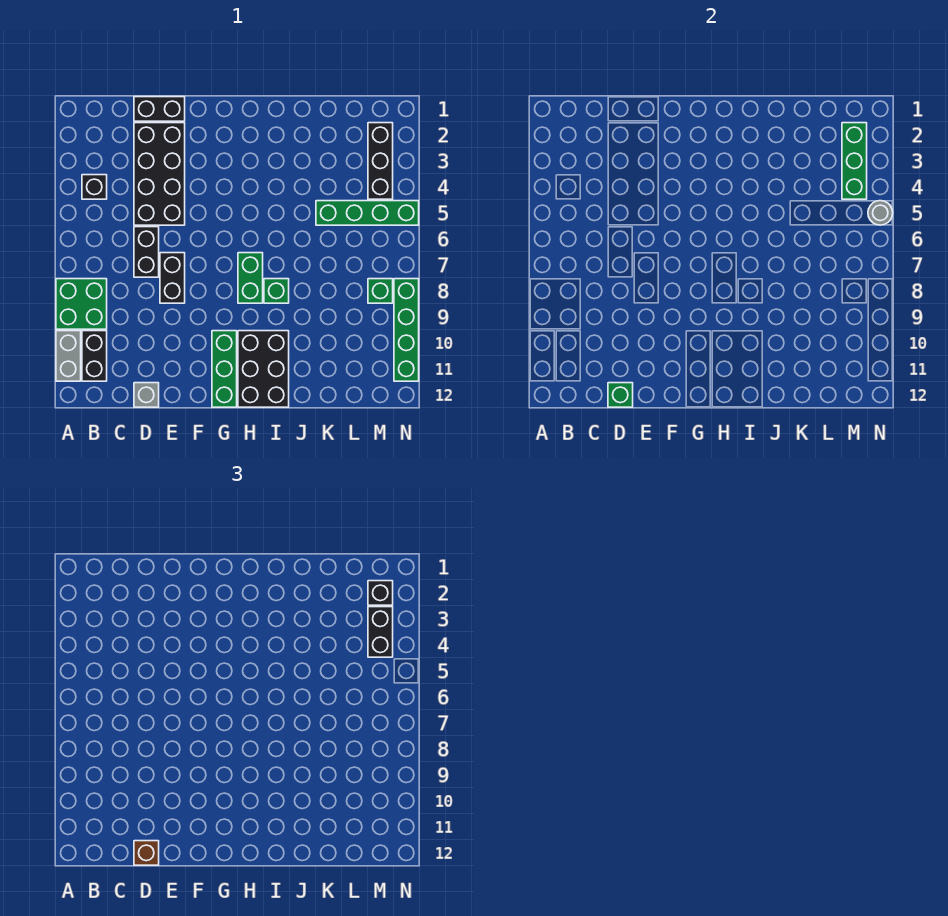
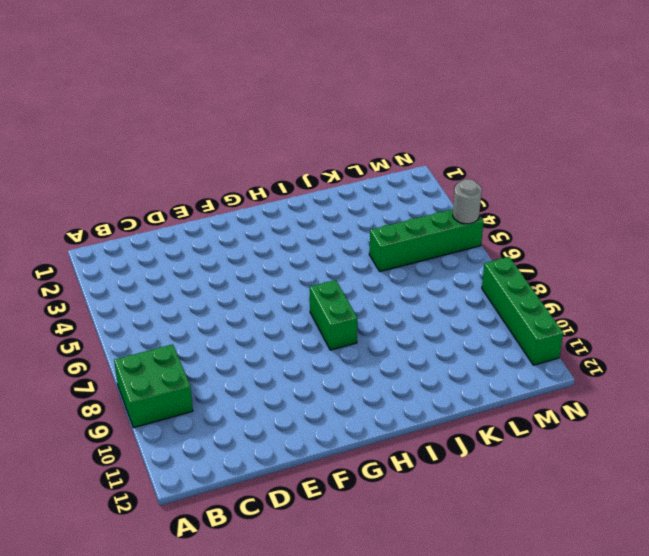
none -> grey brick A10:A11 level 1
none -> black brick B4 level 1
none -> black brick B10:B11 level 1

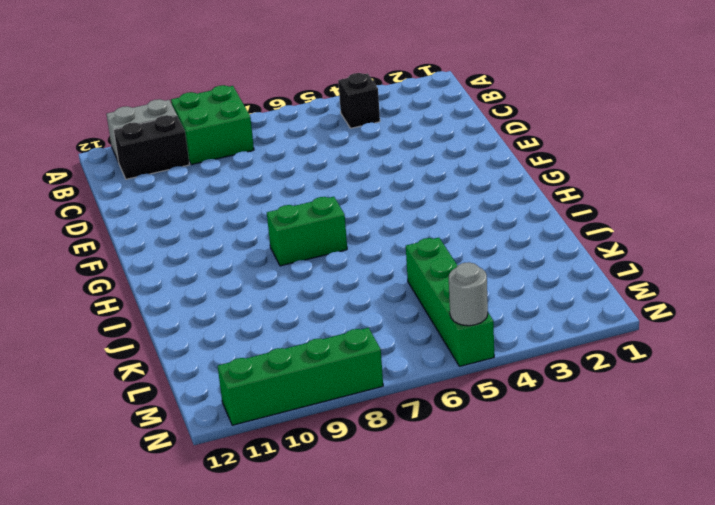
none -> black brick D1:E1 level 1
none -> black brick D2:E5 level 1
none -> black brick D6:D7 level 1

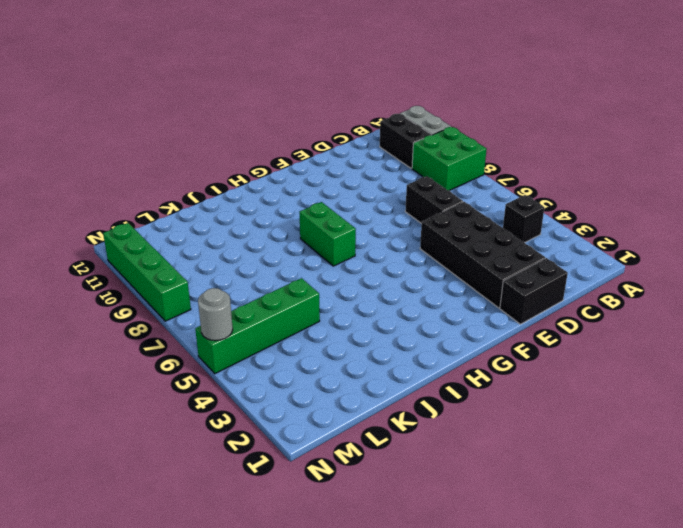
none -> grey brick D12 level 1
none -> black brick E7:E8 level 1
none -> green brick G10:G12 level 1

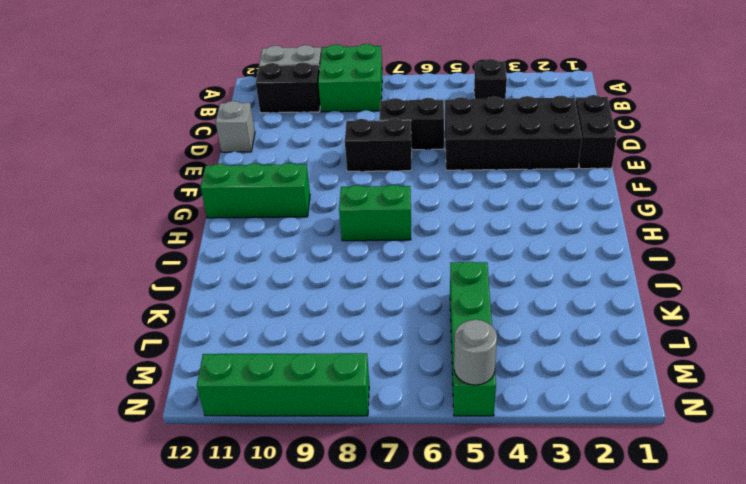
none -> black brick H10:I12 level 1
none -> green brick I8 level 1
none -> black brick M2:M4 level 1

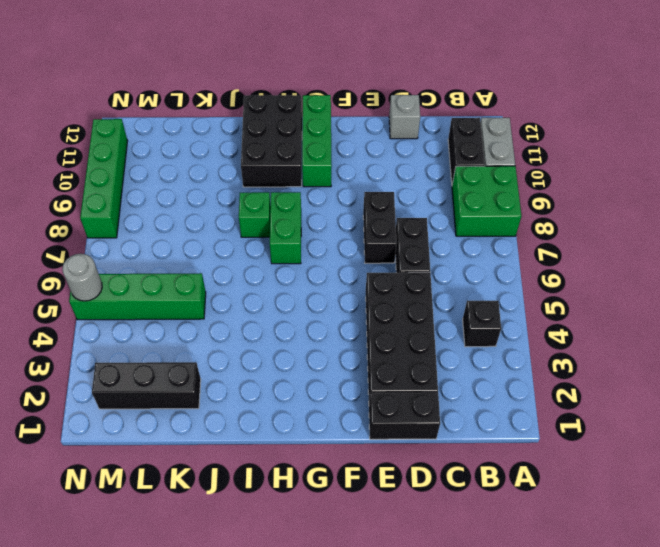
black brick K2:M2 level 1 -> black brick M2:M4 level 1
none -> green brick M8 level 1
none -> green brick D12 level 2
none -> green brick M2:M4 level 2

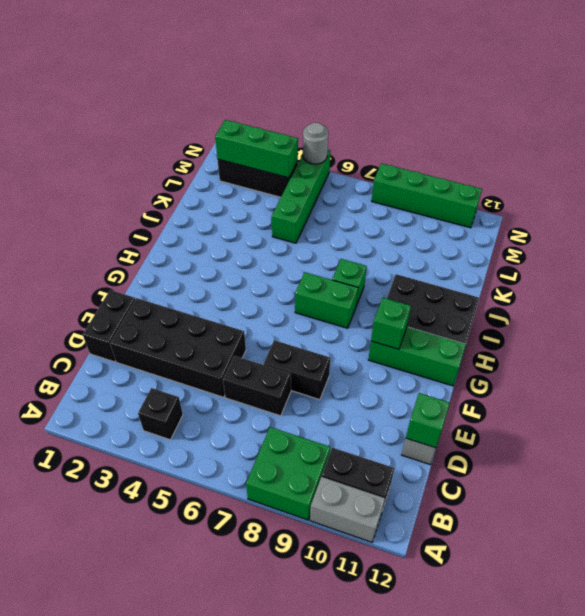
green brick G10 level 2 -> green brick M8 level 1
none -> brown brick D12 level 3
none -> black brick M2 level 3
none -> black brick M3:M4 level 3

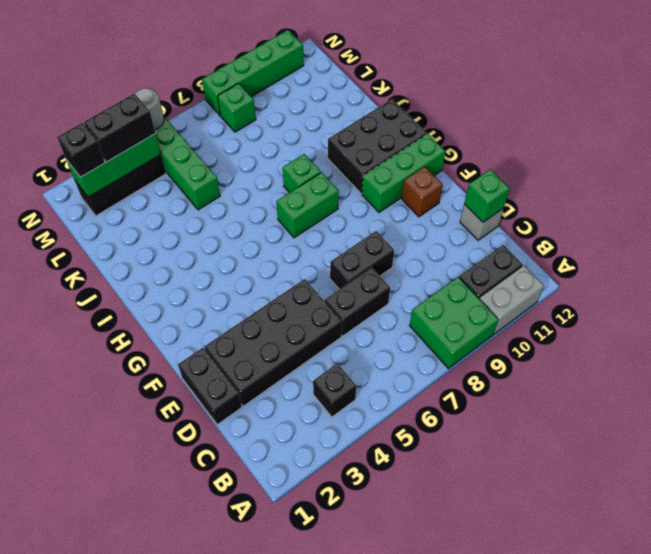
brown brick F11 level 1 -> brown brick D12 level 3

